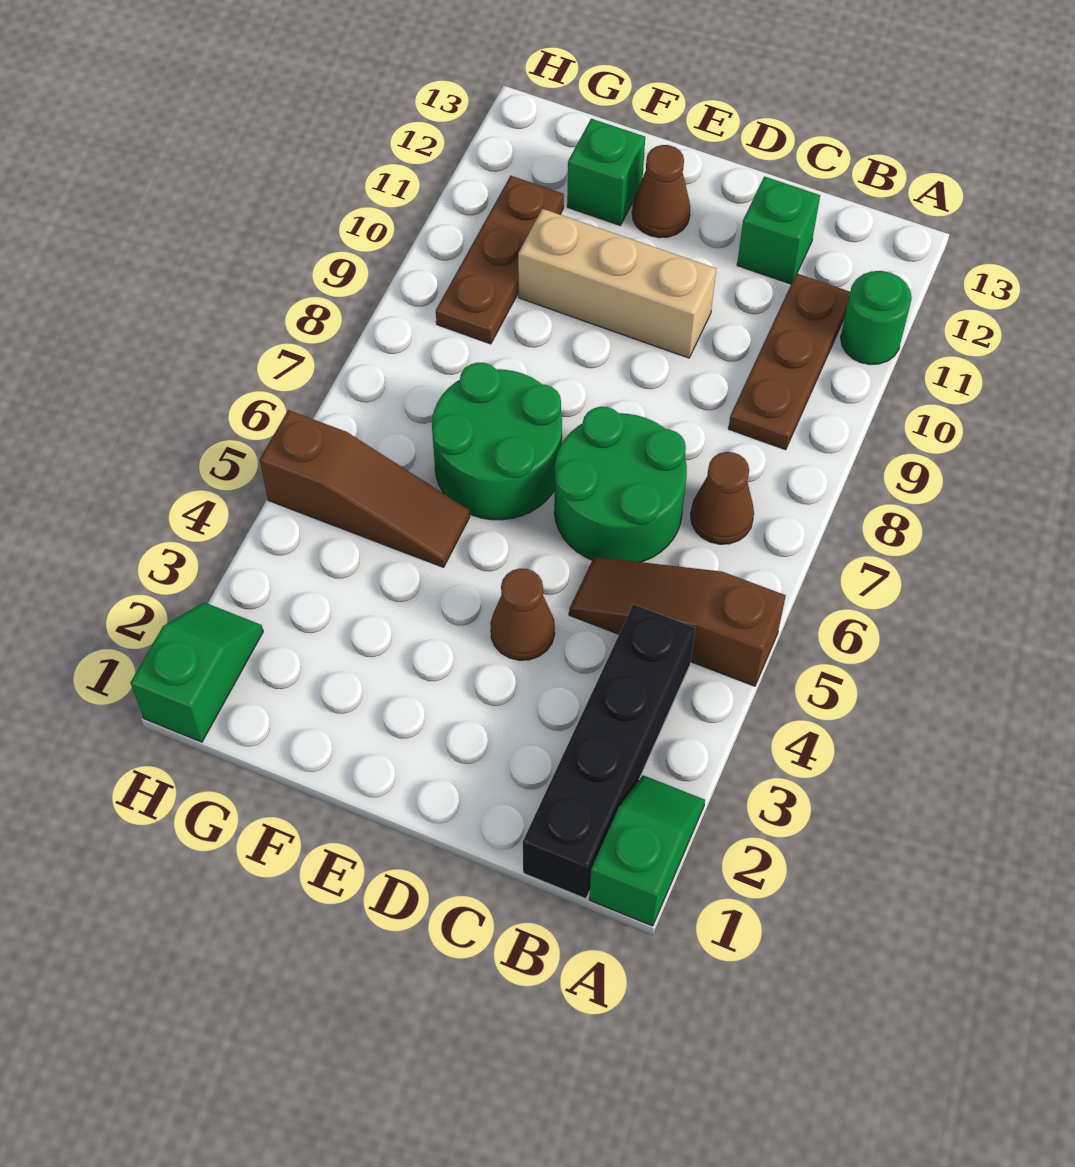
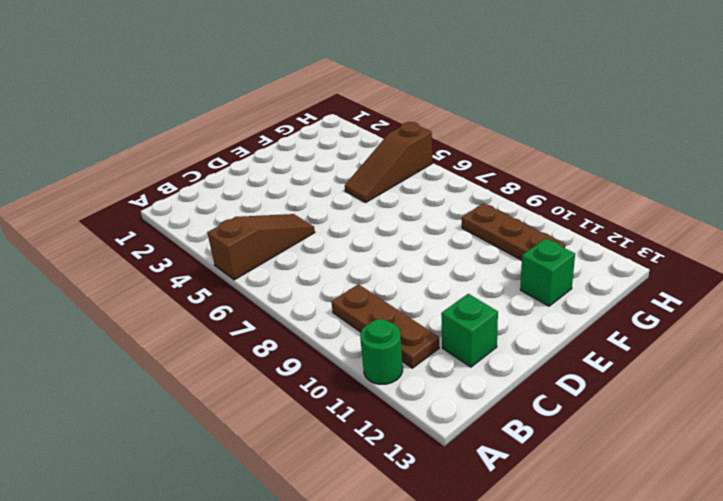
none -> green slope A1:A2 level 1 top 1
none -> black brick B1:B4 level 1
none -> brown cone B7 level 1

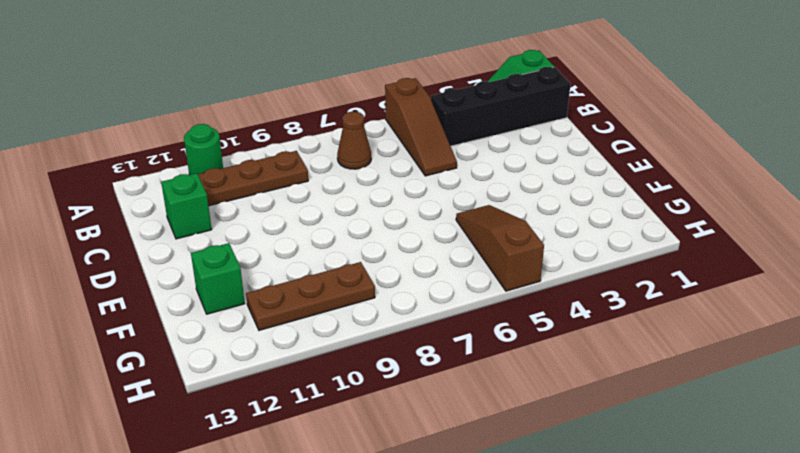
none -> green round brick C6:D7 level 1
none -> brown cone D4 level 1
none -> tan brick D10:F10 level 1

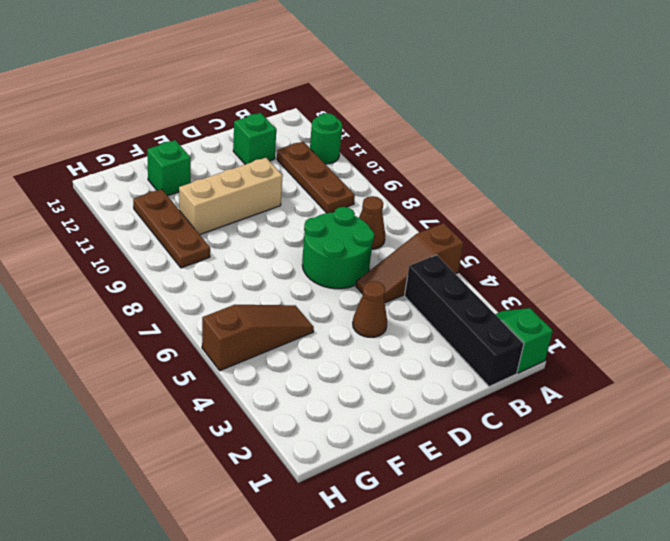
none -> green round brick E6:F7 level 1
none -> brown cone E12 level 1
none -> green slope H1:H2 level 1 top 1

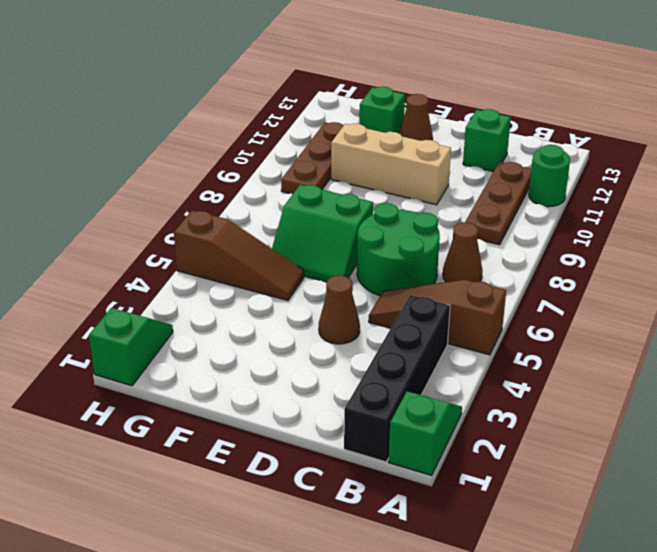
green slope E6:F7 level 1 top 7 -> green round brick E6:F7 level 1

